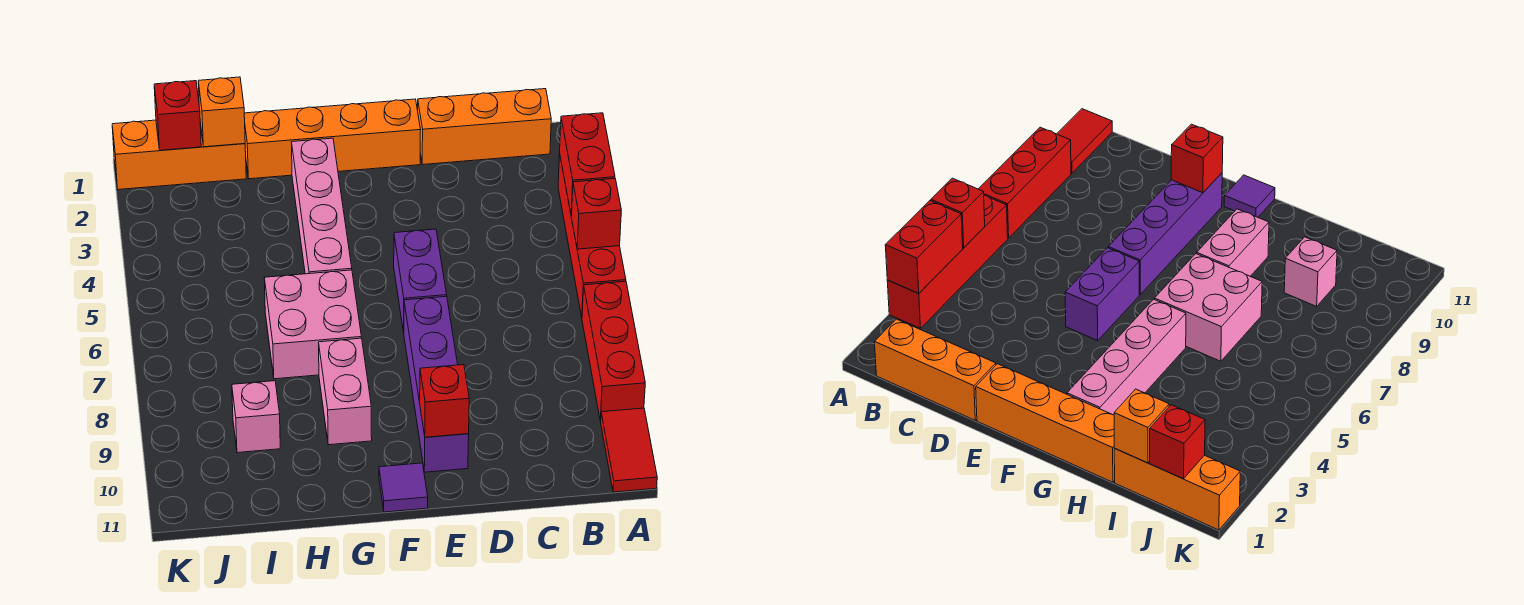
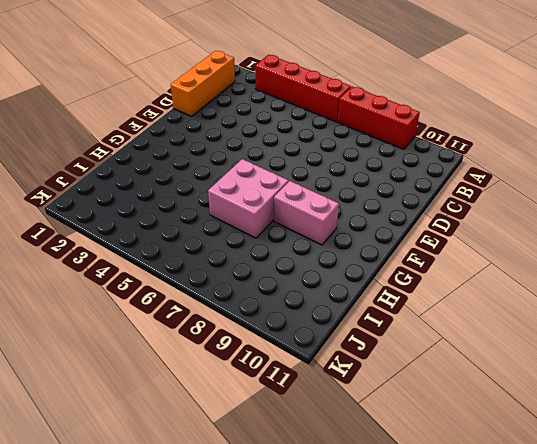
none -> red tile A10:A11 level 1
none -> orange brick E1:H1 level 1
none -> purple brick E5:E6 level 1

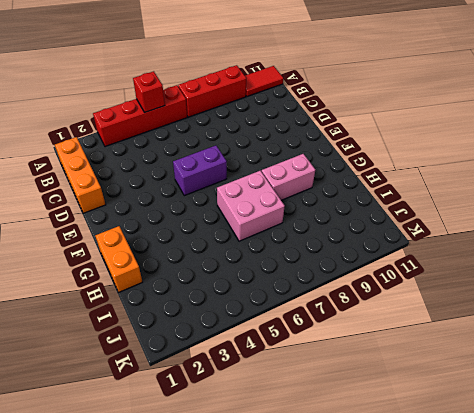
orange brick G1:H1 level 1 -> orange brick E1:H1 level 1
none -> purple brick E7:E10 level 1
none -> purple tile F11 level 1
none -> pink brick G2:G5 level 1

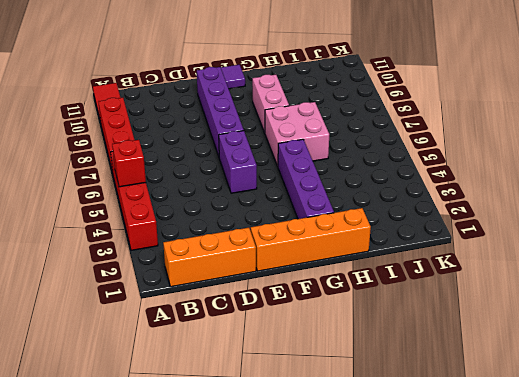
purple brick G2:G5 level 1 -> pink brick G2:G5 level 1
none -> orange brick I1:K1 level 1
none -> pink brick I9 level 1
none -> red brick A3:A4 level 2

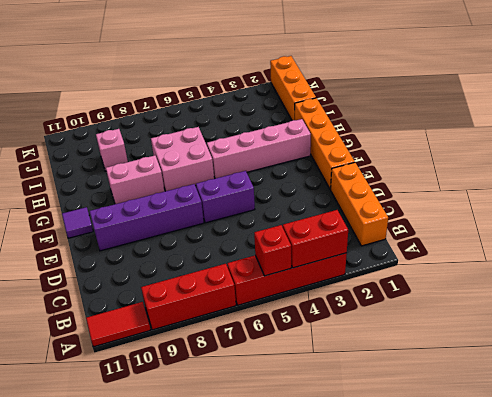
none -> red brick E10 level 2
none -> orange brick I1 level 2
none -> red brick J1 level 2

